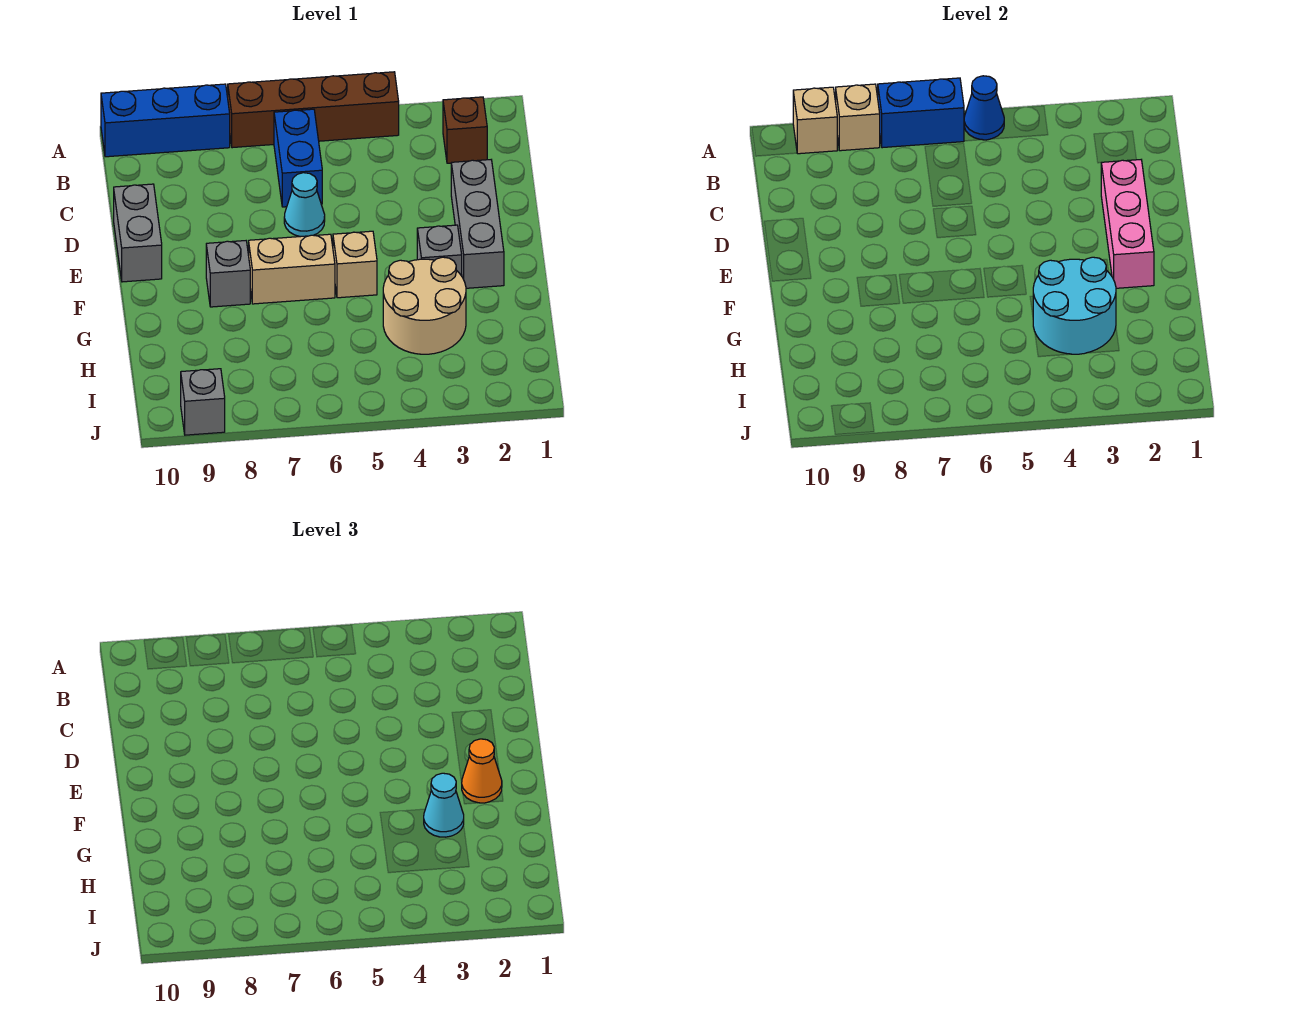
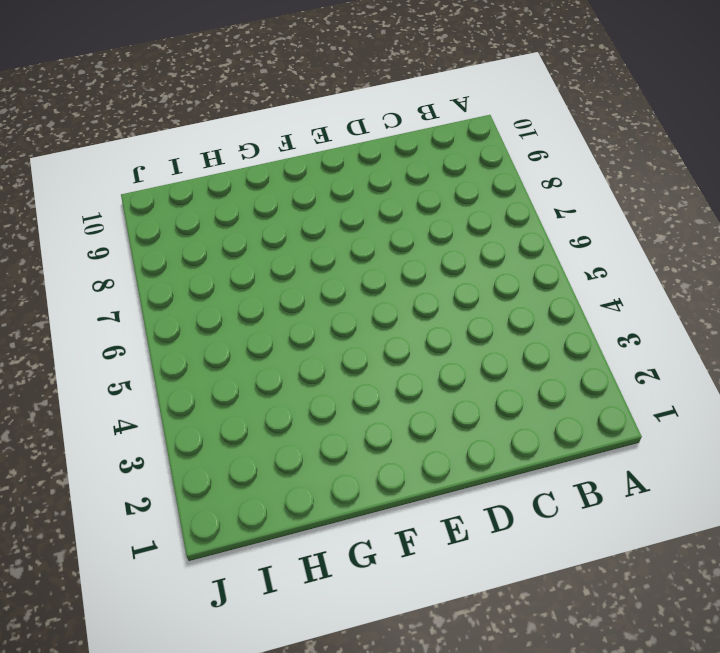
none -> brown brick A4:A7 level 1
none -> blue brick A8:A10 level 1
none -> brown brick B2 level 1

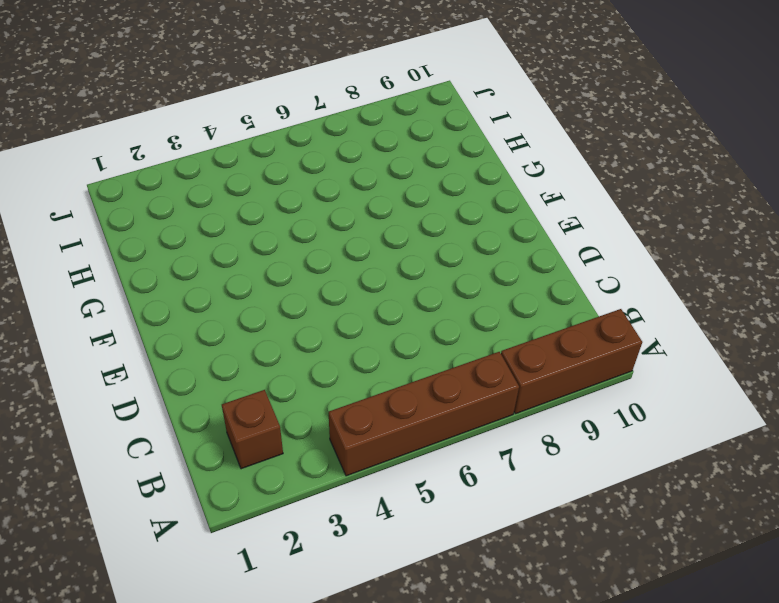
brown brick A8:A10 level 1 -> blue brick A8:A10 level 1
none -> blue brick B6:C6 level 1
none -> grey brick D2:F2 level 1
none -> cyan cone D6 level 1

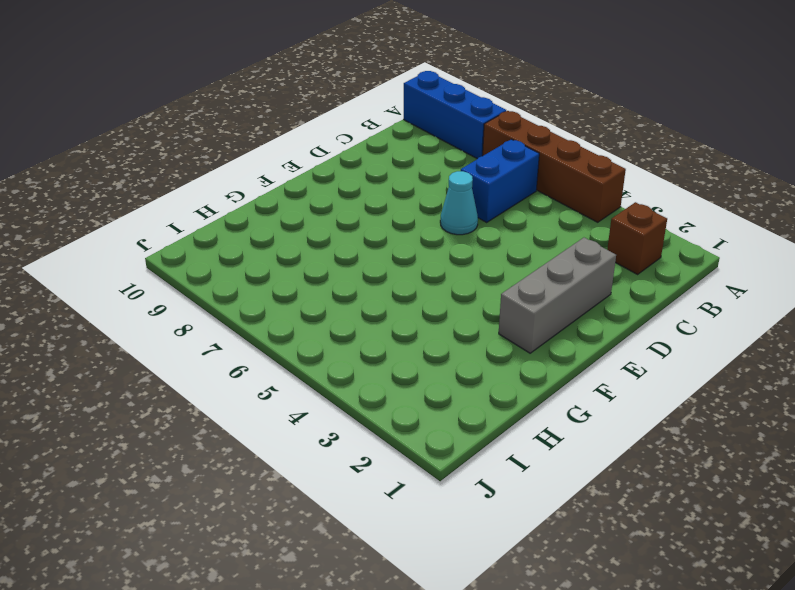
none -> grey brick D10:E10 level 1
none -> grey brick F3 level 1
none -> tan brick F5 level 1

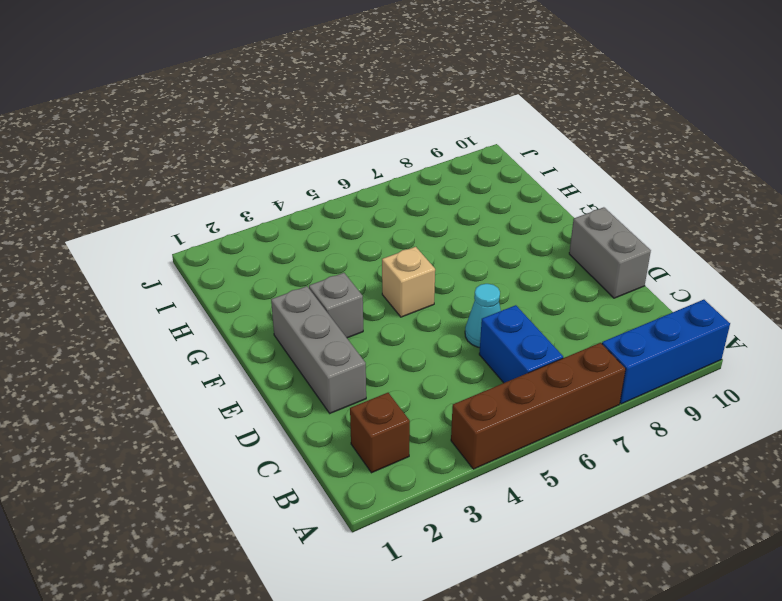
none -> tan brick F6:F7 level 1
none -> grey brick F8 level 1
none -> tan round brick G3:H4 level 1

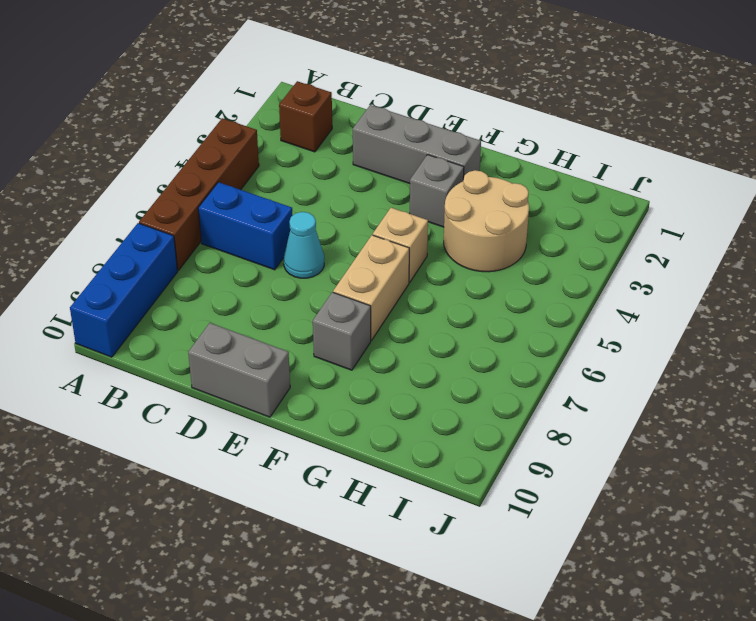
none -> grey brick J9 level 1
none -> blue cone A5 level 2
none -> blue brick A6:A7 level 2

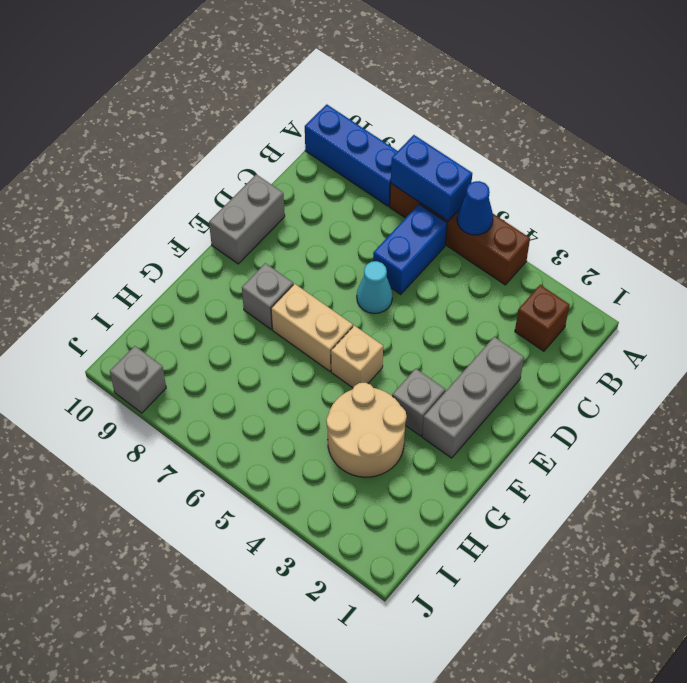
none -> tan brick A8 level 2
none -> tan brick A9 level 2
none -> pink brick D2:F2 level 2

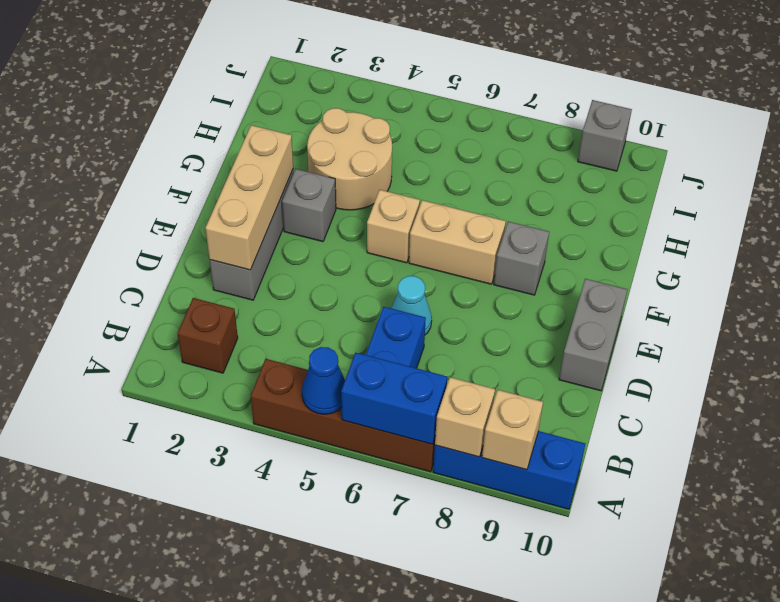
tan brick D2:F2 level 2 -> pink brick D2:F2 level 2
none -> cyan round brick G3:H4 level 2
none -> orange cone F2 level 3
none -> cyan cone G3 level 3

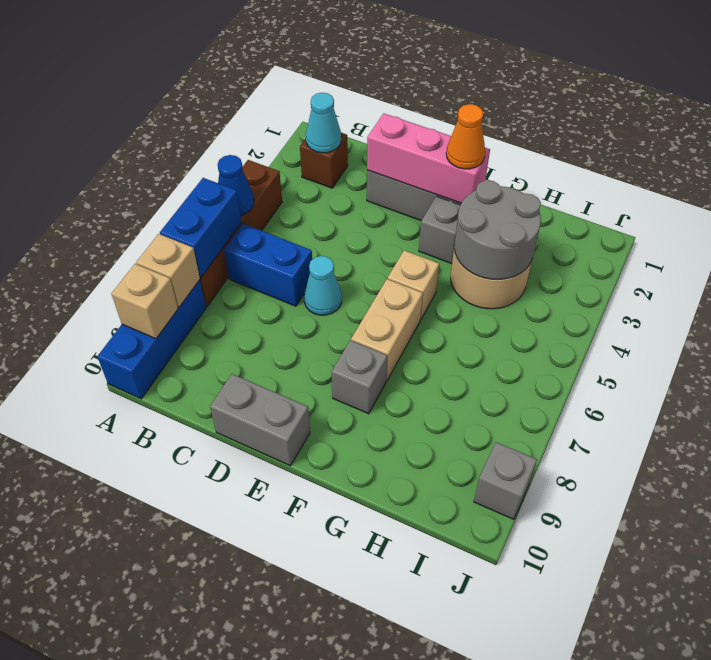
cyan cone B2 level 2 -> cyan cone G3 level 3
grey round brick G3:H4 level 2 -> cyan round brick G3:H4 level 2

